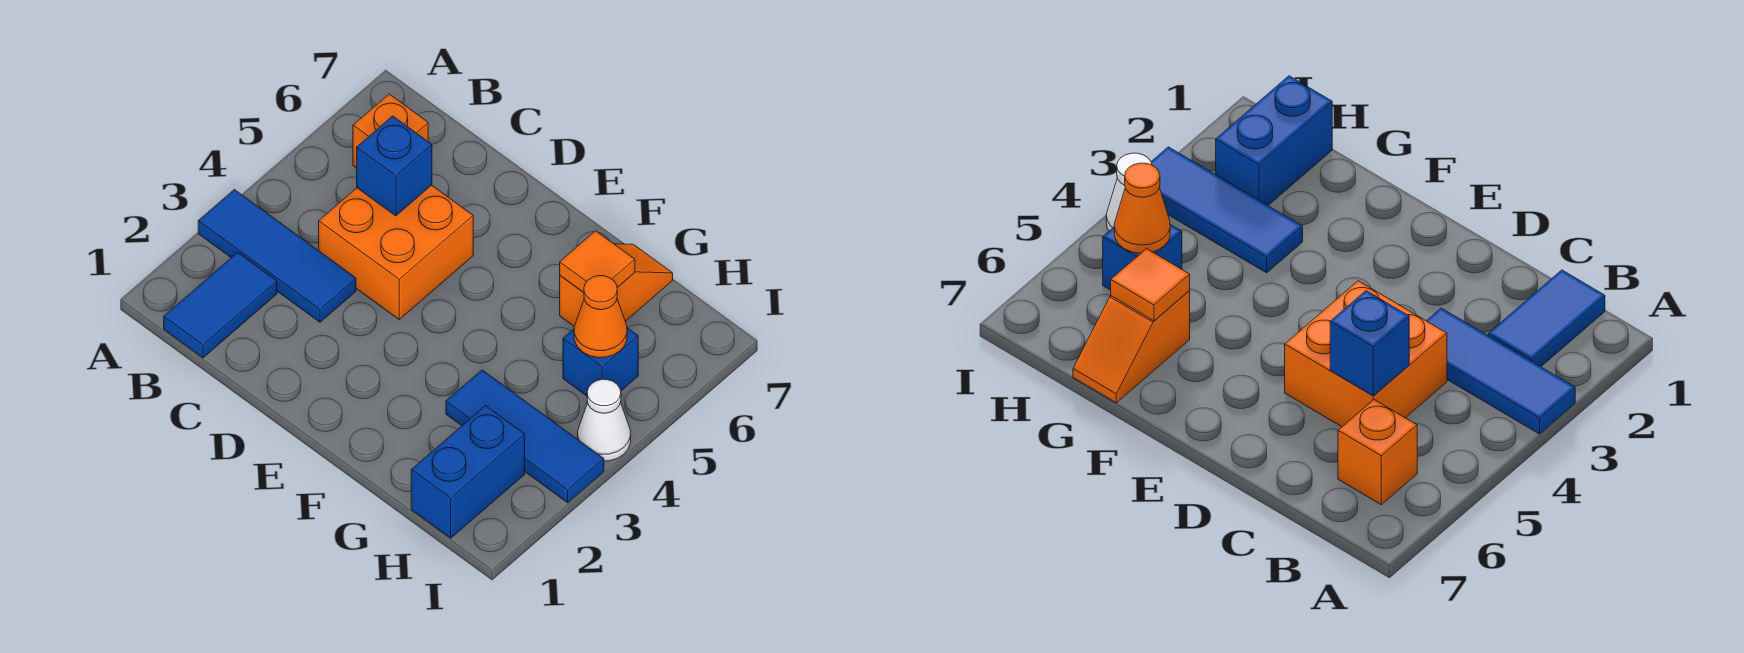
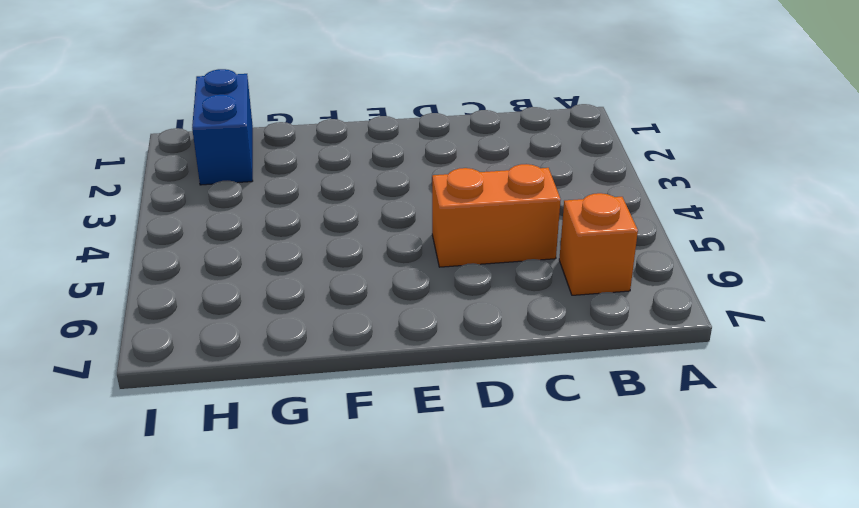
orange brick C5:D5 level 1 -> orange brick C4:D5 level 1
none -> blue tile A3:C3 level 1
none -> blue tile B1:B2 level 1
none -> blue tile G3:I3 level 1

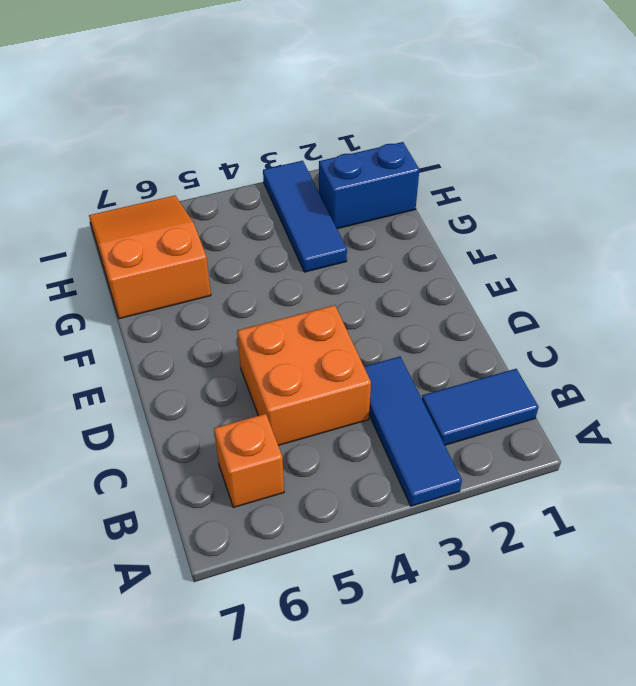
orange slope G6:I7 level 1 top G -> orange slope G6:G7 level 1 top 6
none -> blue brick H5 level 1
none -> white cone I4 level 1
none -> blue brick C5 level 2

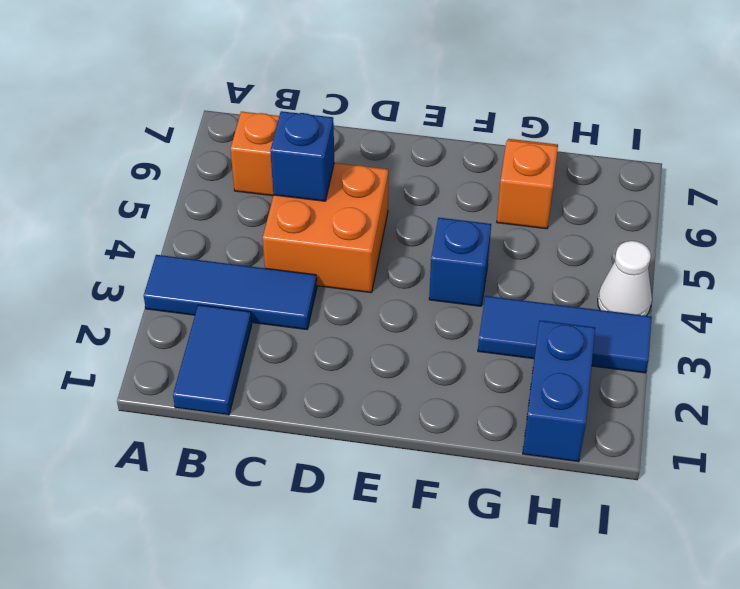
blue brick F4 level 1 -> blue brick H5 level 1
none -> orange tile G6 level 2
none -> orange cone H5 level 2

